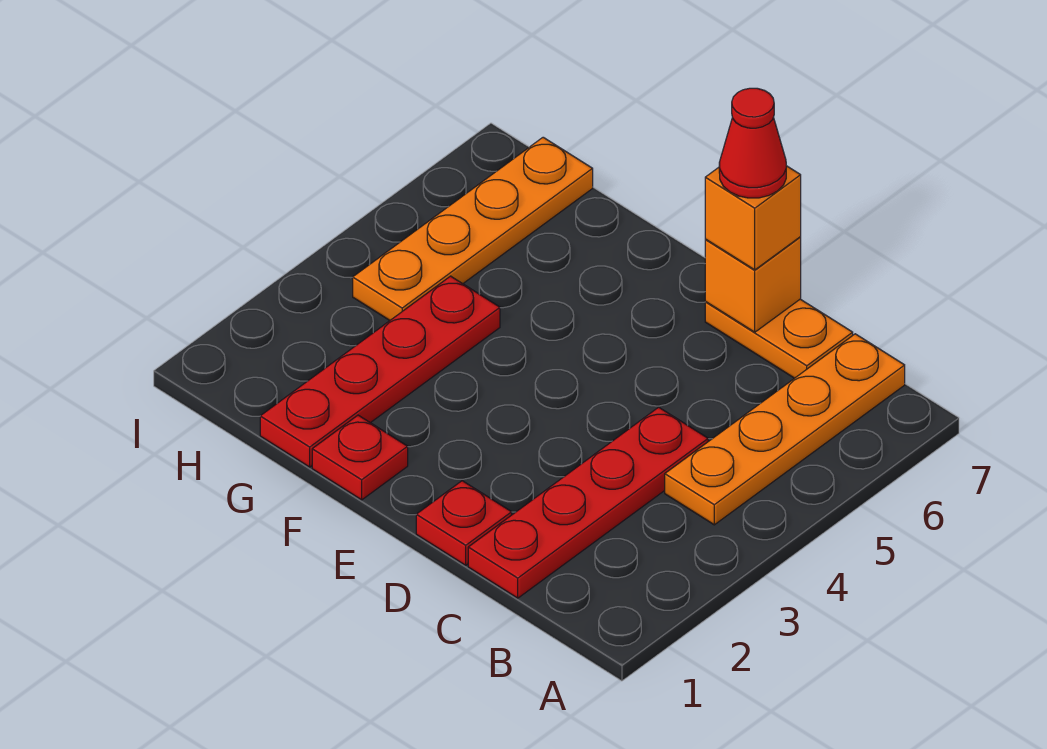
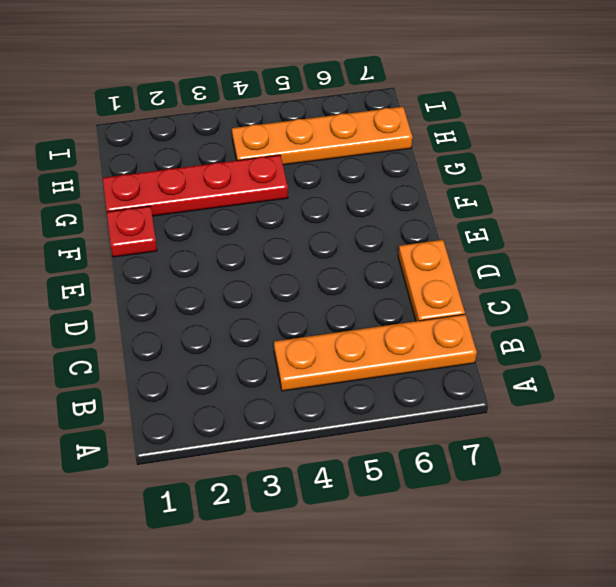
none -> red plate C1:C4 level 1
none -> red plate D1 level 1

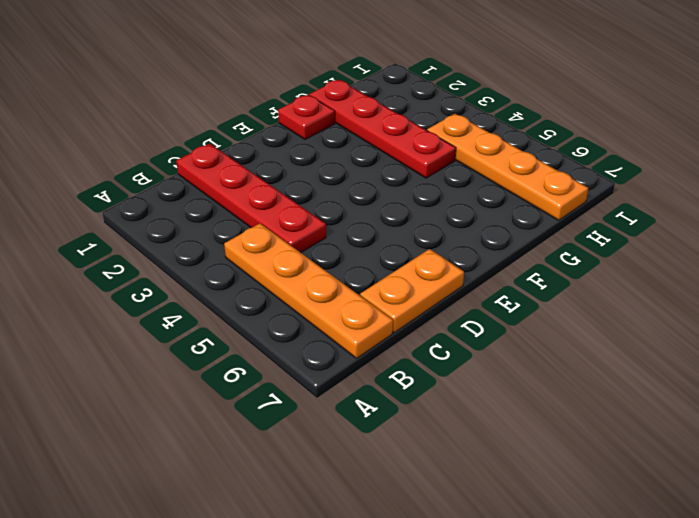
none -> red plate D1 level 1
none -> orange brick D7 level 2

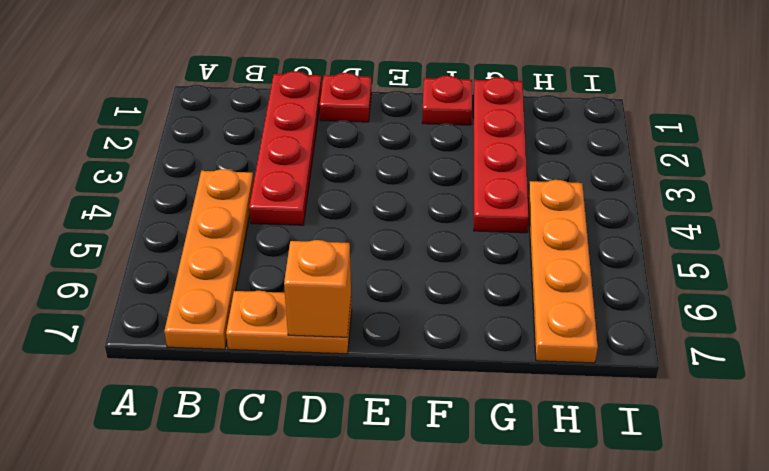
none -> orange brick D7 level 3
none -> red cone D7 level 4

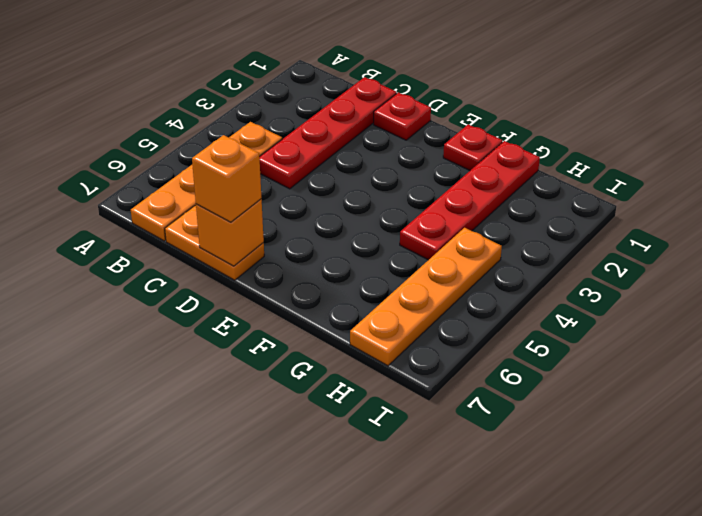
none -> red cone D7 level 4

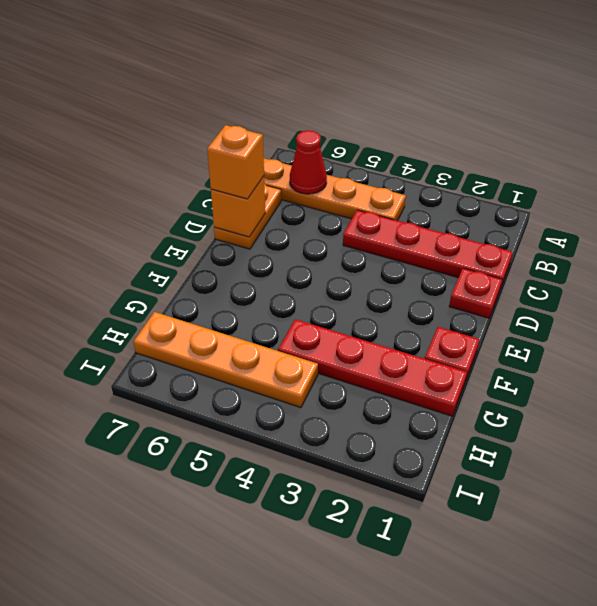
red cone B6 level 2 -> red cone D7 level 4

